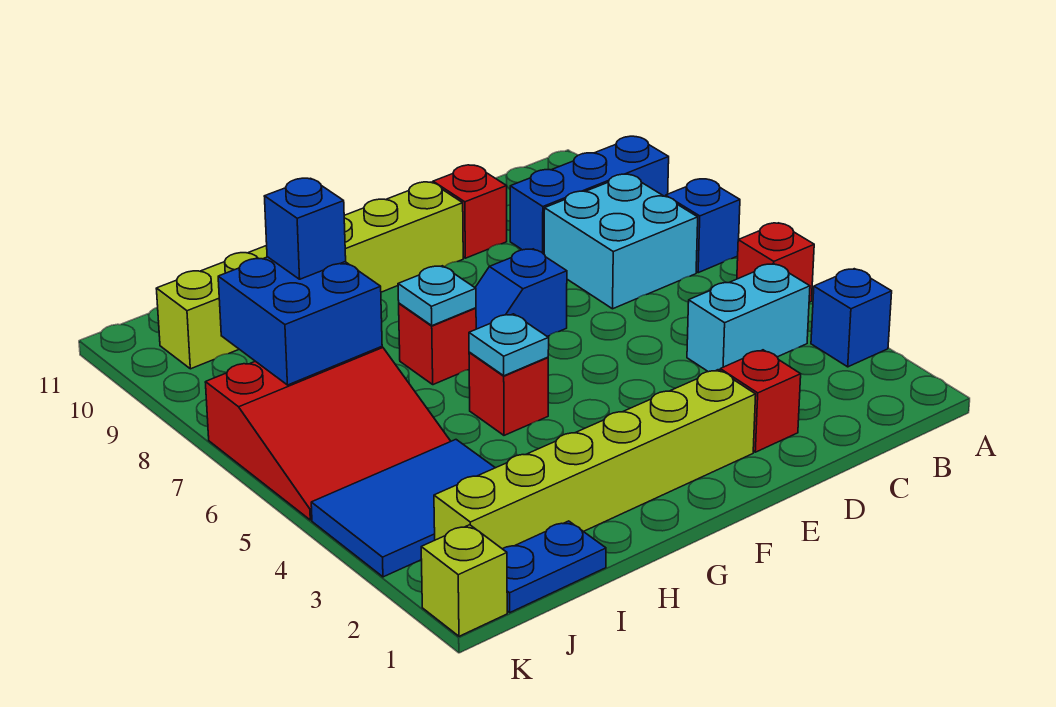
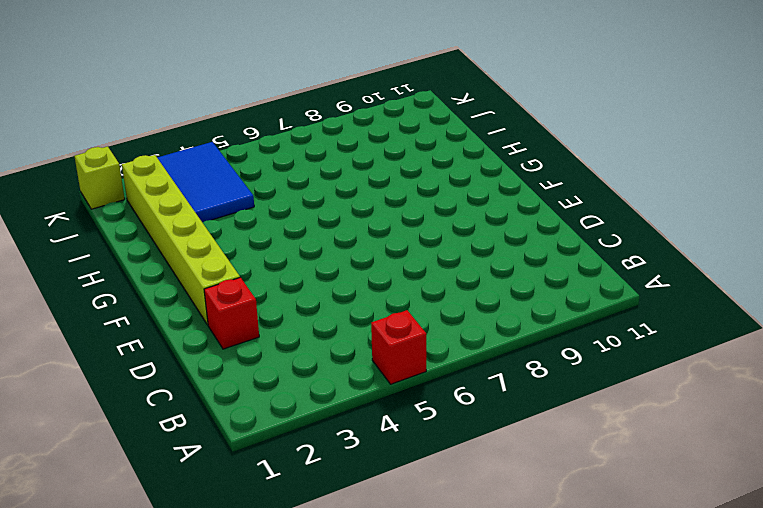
none -> blue brick A3 level 1
none -> blue brick A7 level 1
none -> blue brick A9:C9 level 1

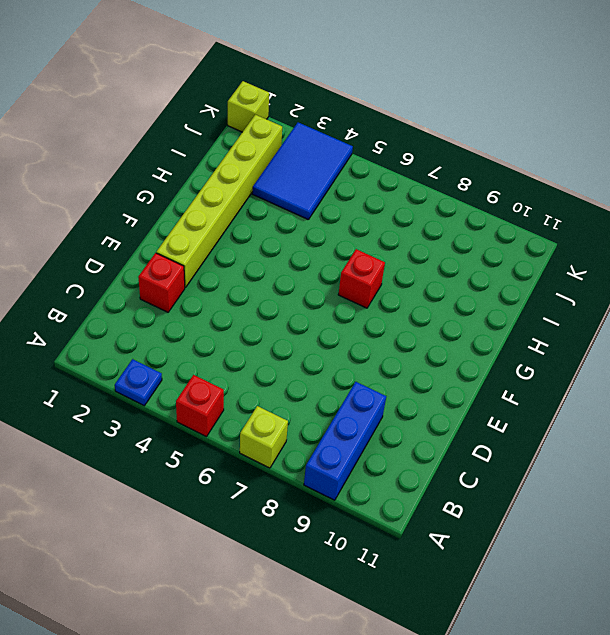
blue plate A3 level 1 -> blue brick A3 level 1
lime brick A7 level 1 -> blue brick A7 level 1
none -> cyan brick B4:C4 level 1
none -> cyan brick B7:C8 level 1
none -> red brick D10 level 1

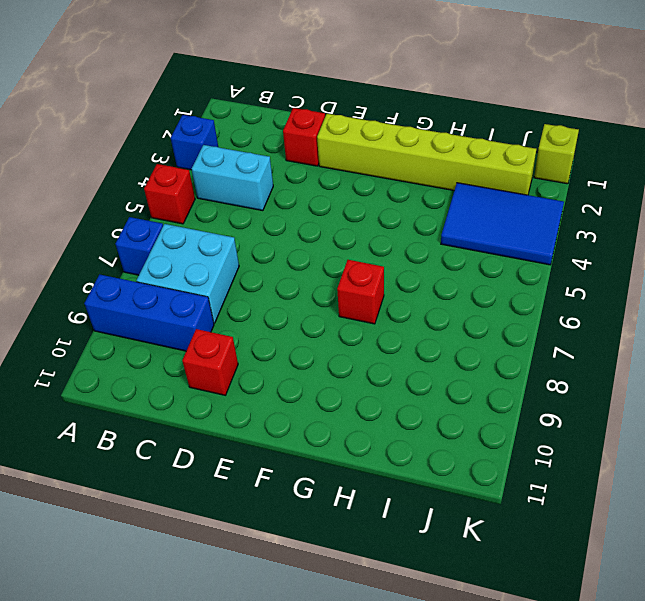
none -> blue slope E7:F7 level 1 top E
none -> lime brick E10:J10 level 1
none -> red brick G5 level 1

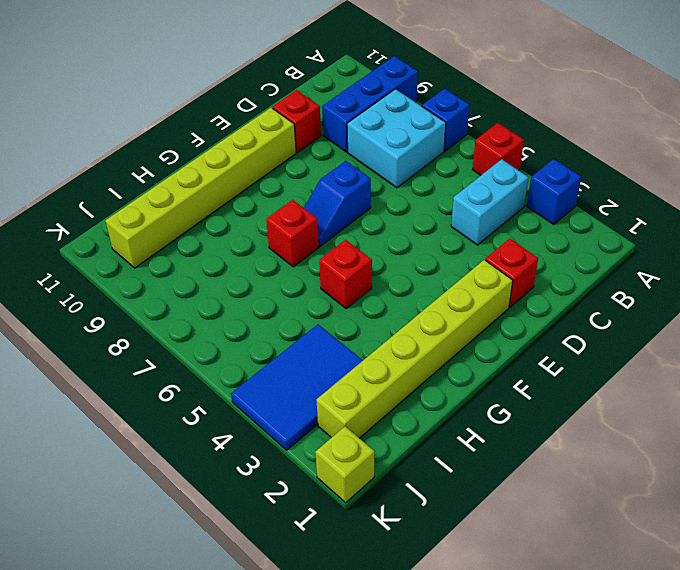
none -> blue plate I1:J1 level 1
none -> red slope I5:K7 level 1 top 7
none -> cyan plate G5 level 2

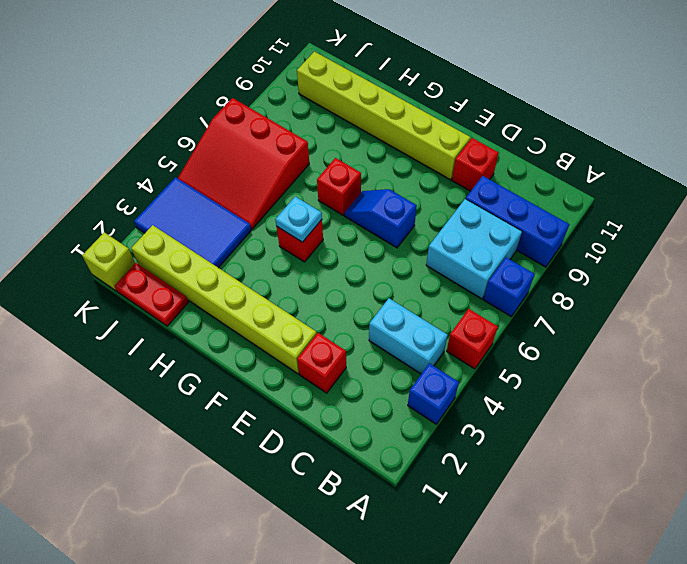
red plate I1:J1 level 1 -> blue plate I1:J1 level 1
none -> cyan plate G7 level 2
none -> blue brick I7:J8 level 2
none -> blue brick I8 level 3

